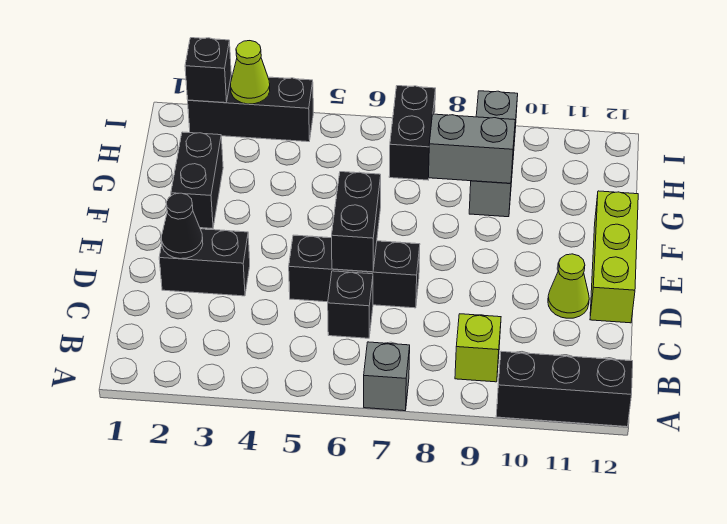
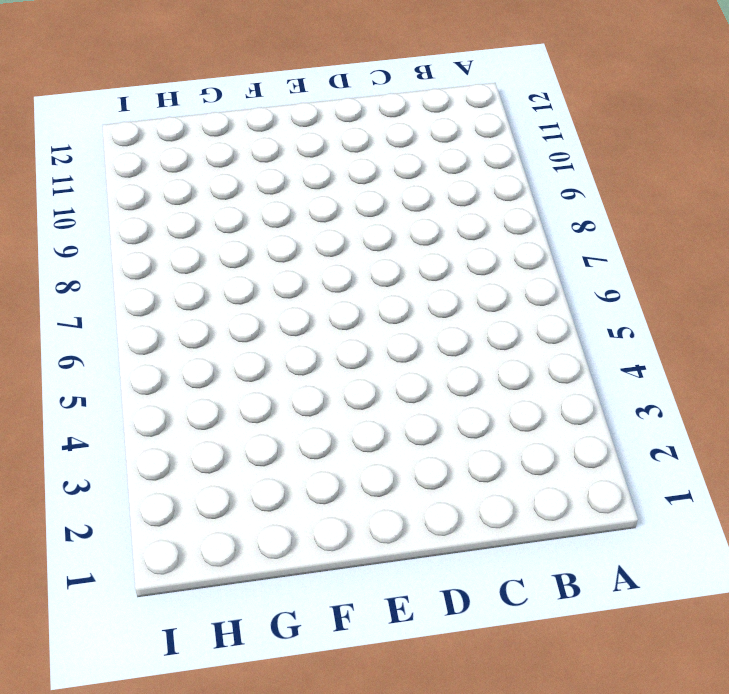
none -> grey brick A7 level 1
none -> black brick A10:A12 level 1
none -> lime brick B9 level 1

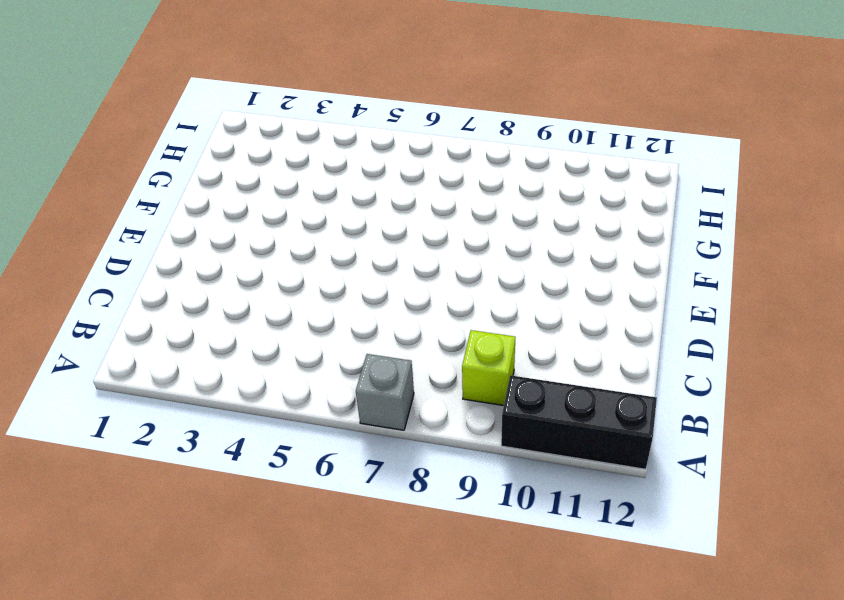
none -> black brick C6 level 1
none -> black brick D2:D3 level 1
none -> black brick D5:D7 level 1

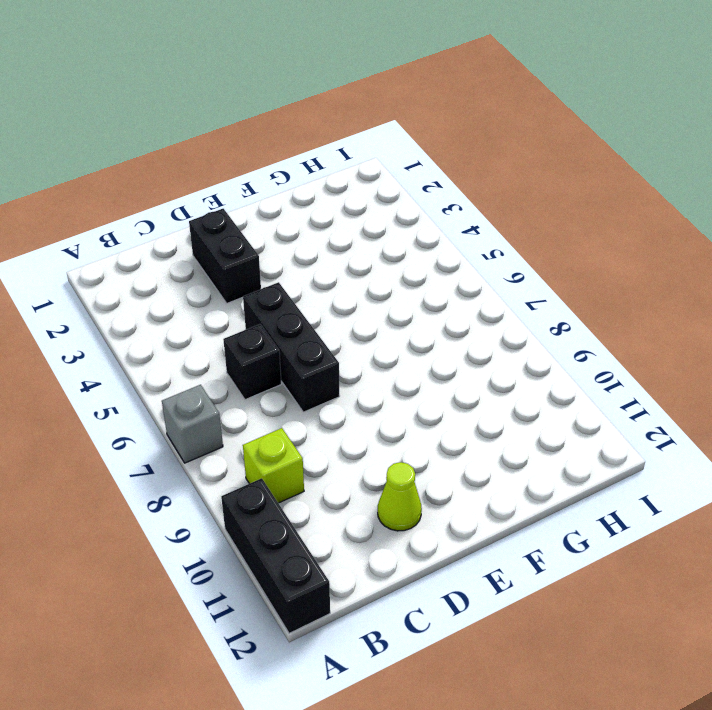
none -> lime brick D12:F12 level 1
none -> black brick F2:G2 level 1
none -> grey brick G9:I9 level 1

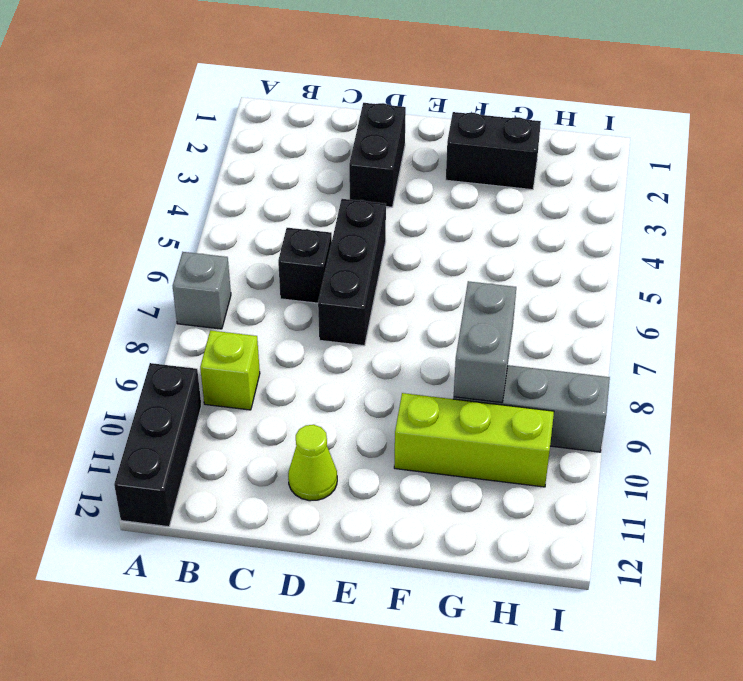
lime brick F10:H10 level 1 -> lime brick D12:F12 level 1
none -> black brick H7:I7 level 1
none -> black brick I2:I4 level 1
none -> black cone D2 level 2

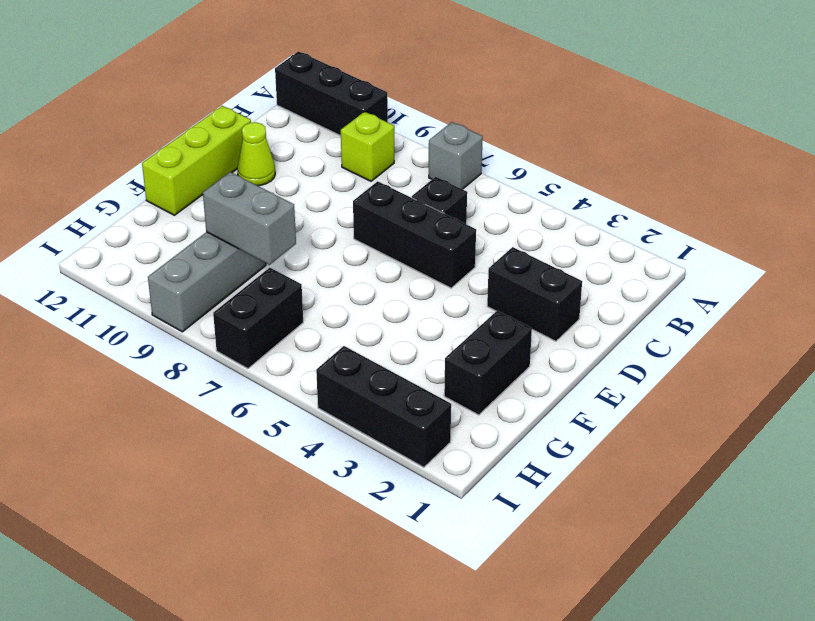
none -> black cone D2 level 2
none -> black brick D6:E6 level 2
none -> black brick I2 level 2

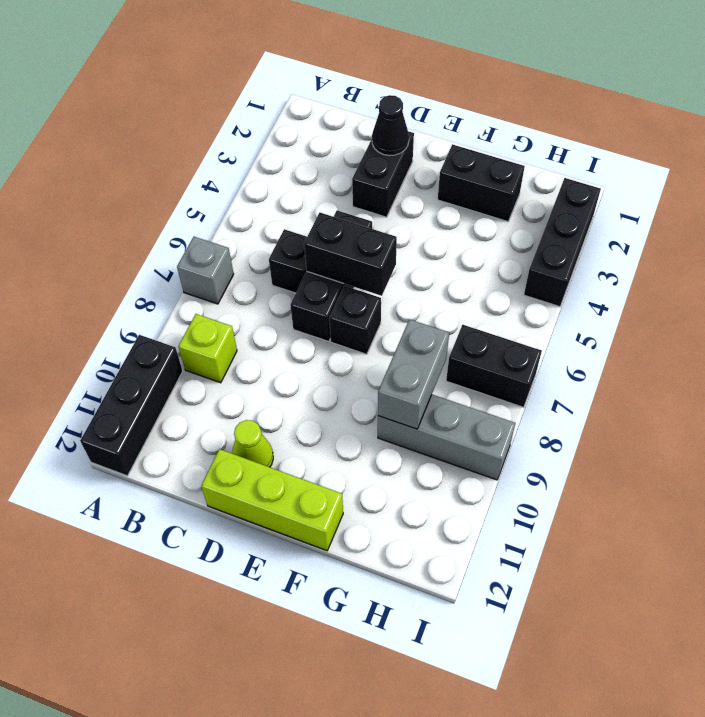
black brick E7 level 1 -> black brick I2 level 2
none -> lime cone I3 level 2

